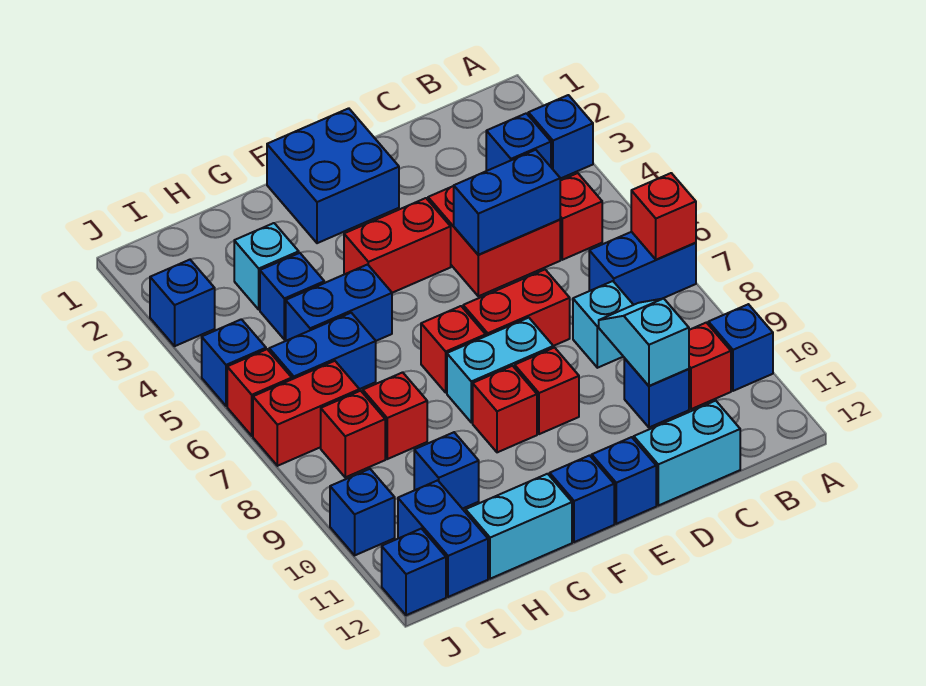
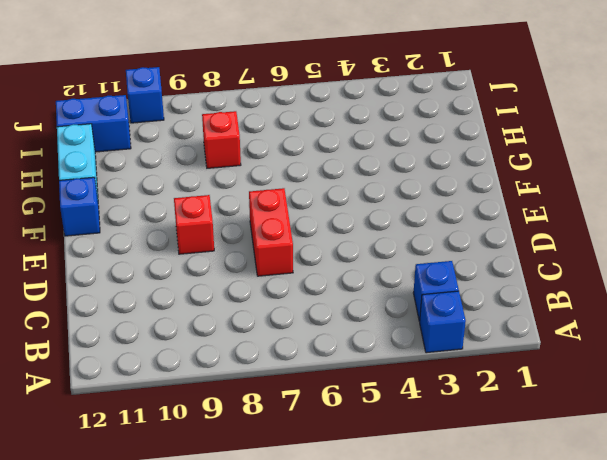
none -> blue brick A7:B7 level 1
none -> blue brick A10 level 1
none -> red brick B5 level 1
none -> red brick B10 level 1

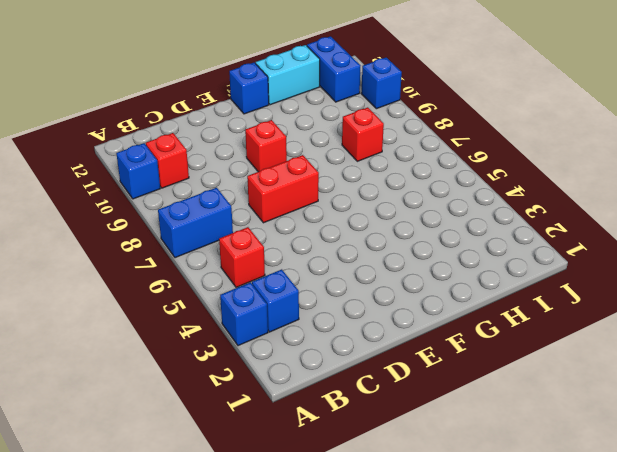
none -> red brick C4:D5 level 1
none -> cyan brick C8 level 1
none -> blue brick C10 level 1
none -> cyan brick C12:D12 level 1

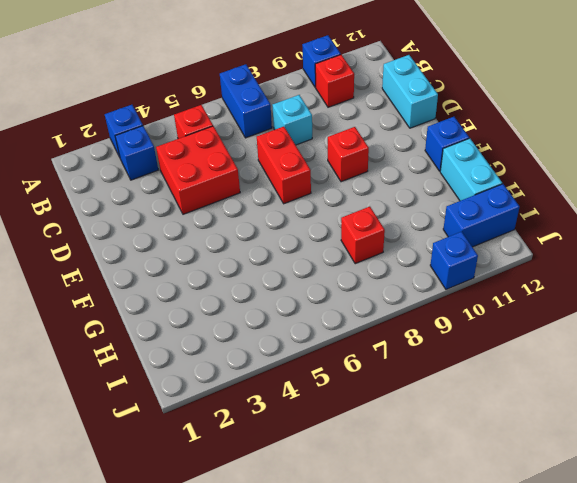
none -> blue brick C10 level 1
none -> blue brick E1:F2 level 1
none -> red brick E4:F4 level 1
none -> cyan brick E8:F8 level 1

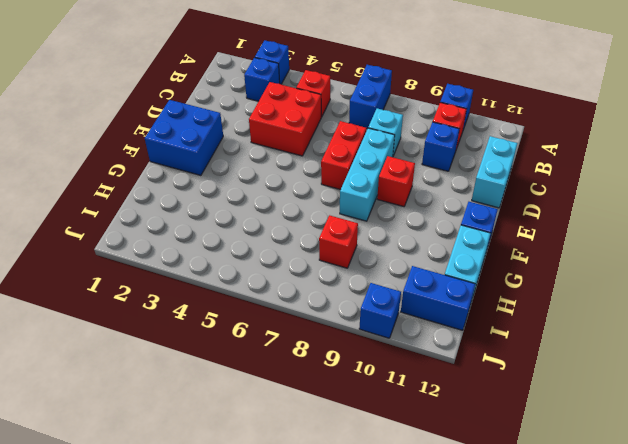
cyan brick D8:F8 level 1 -> cyan brick E8:F8 level 1
none -> red brick E4:F4 level 1
none -> blue brick E12 level 1
none -> red brick F7 level 1
none -> red brick F9 level 1

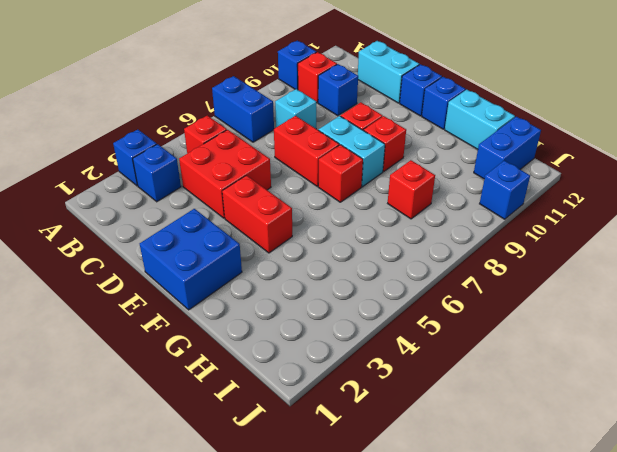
none -> blue brick G5:H5 level 1
none -> cyan brick H3 level 1
none -> blue brick H4 level 1
none -> blue brick H6:I6 level 1

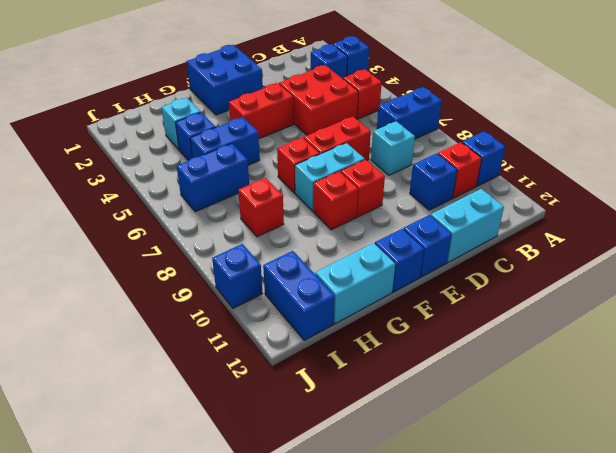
none -> blue brick H10 level 1
none -> red brick I7:J7 level 1
none -> red brick I8 level 1
none -> blue brick J3 level 1

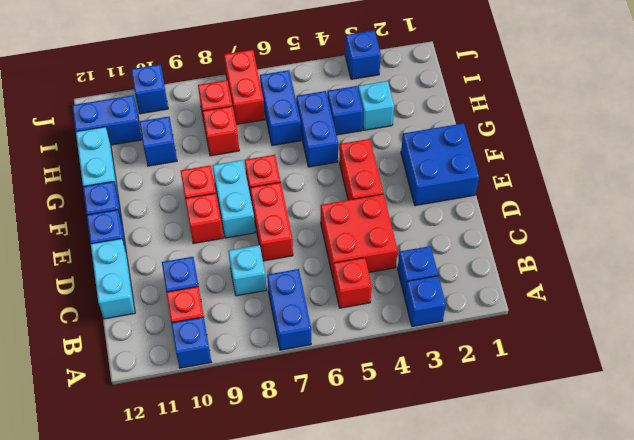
none -> blue brick J5 level 1
none -> red brick J6 level 1
none -> blue brick J12 level 1
none -> red brick A7 level 2

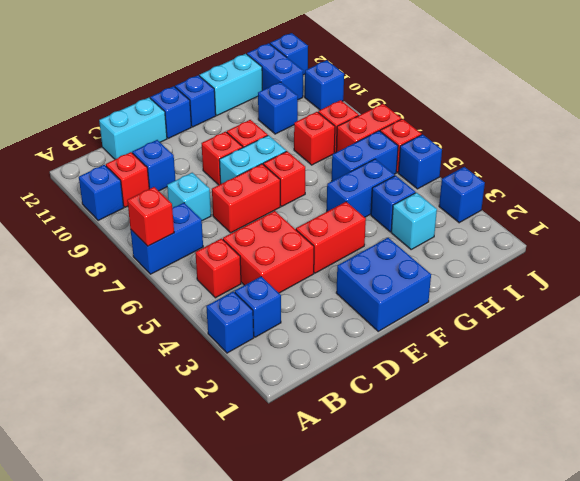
none -> blue brick C5:D5 level 2
none -> cyan slope C9:C10 level 2 top 10

